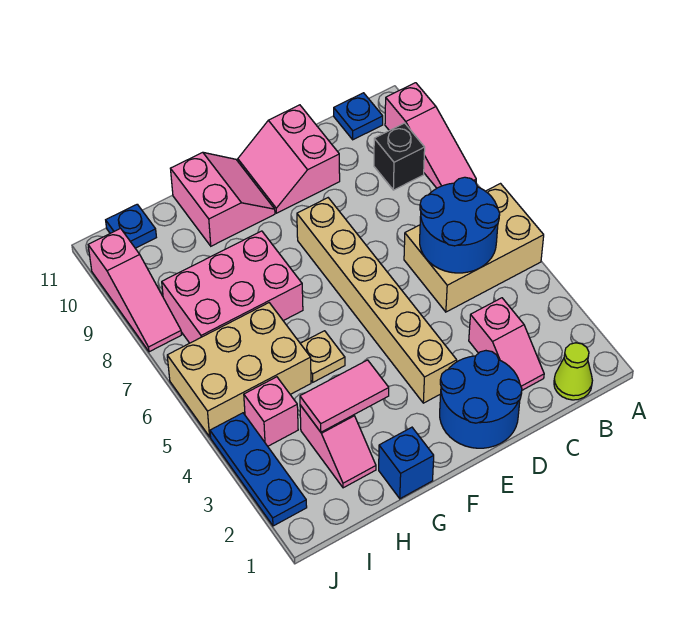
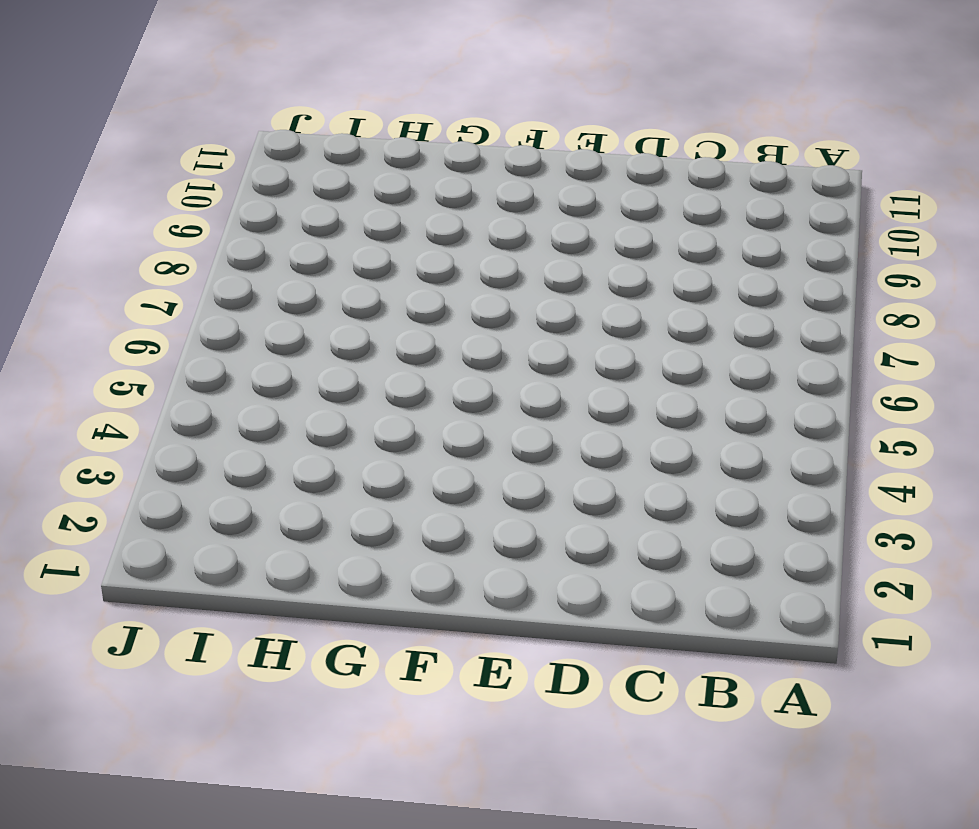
none -> tan brick A5:C6 level 1
none -> pink slope A8:A10 level 1 top 10
none -> lime cone B1 level 1

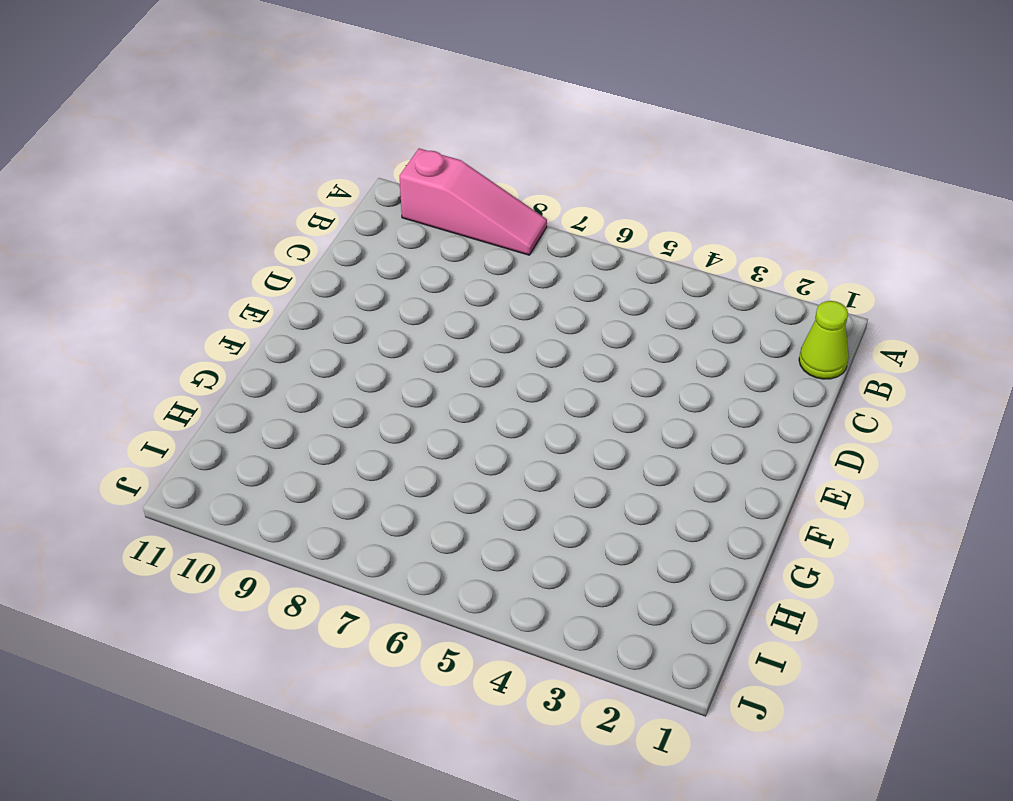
none -> tan brick A5:C6 level 1
none -> black brick B9 level 1
none -> blue plate B11 level 1

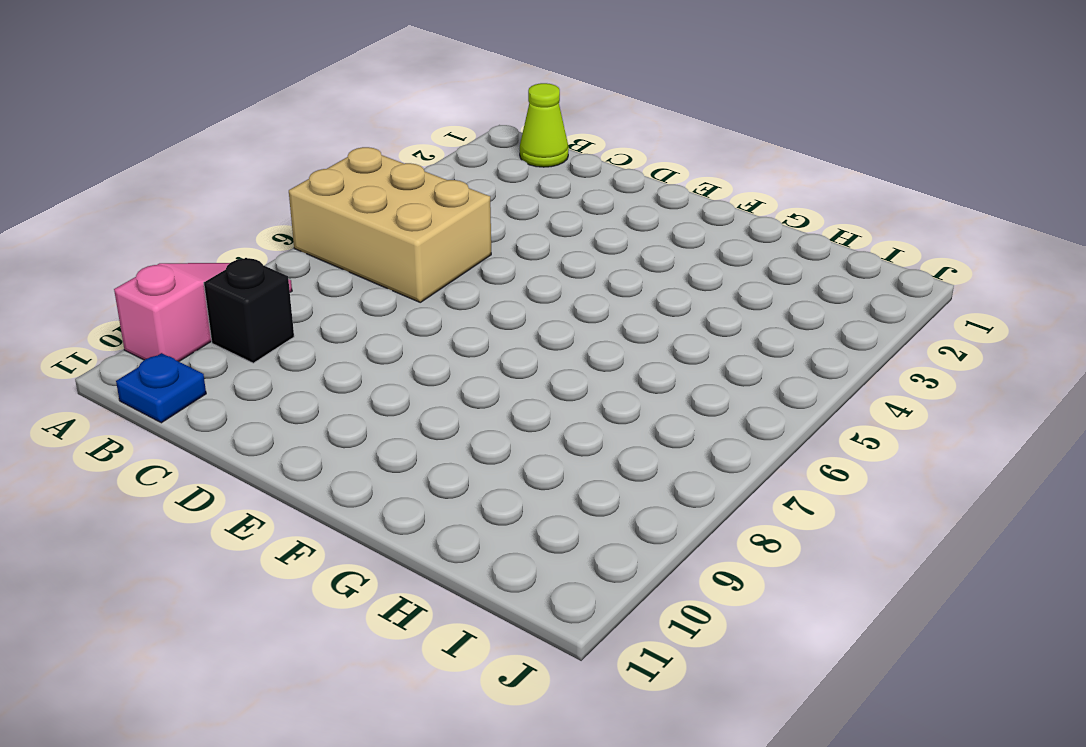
none -> pink slope C2:C3 level 1 top 3
none -> blue round brick D1:E2 level 1
none -> pink slope D10:E11 level 1 top D

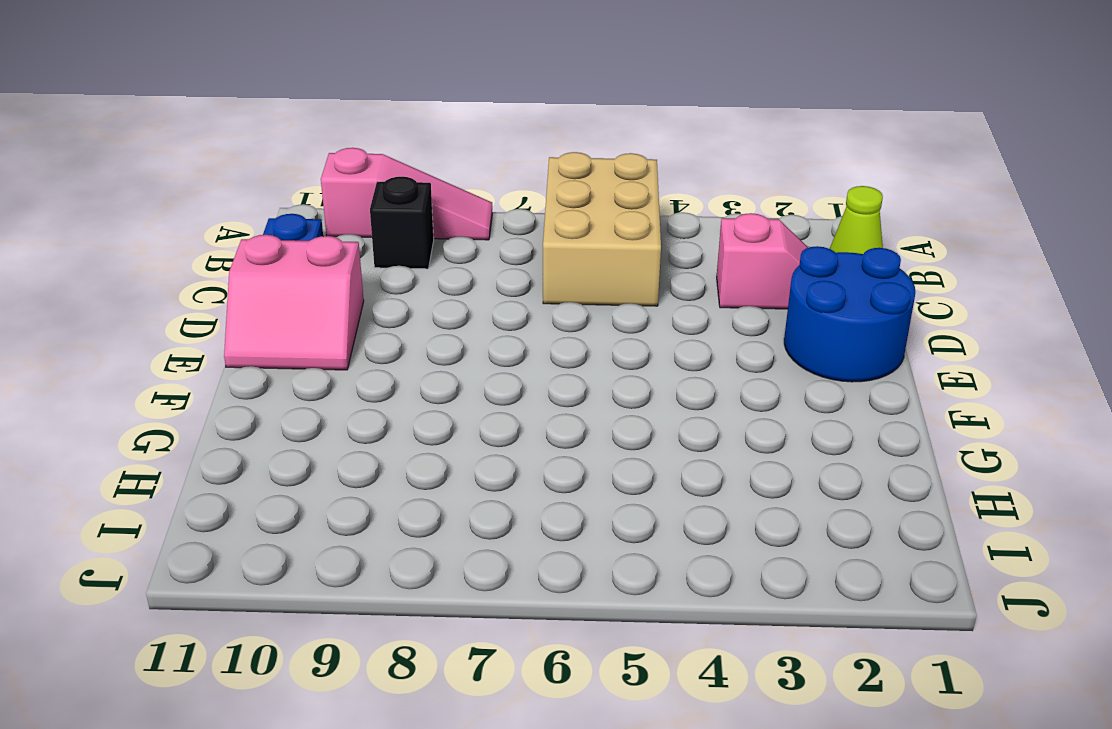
none -> tan brick E3:E8 level 1
none -> pink slope F10:G11 level 1 top G
none -> blue brick G1 level 1

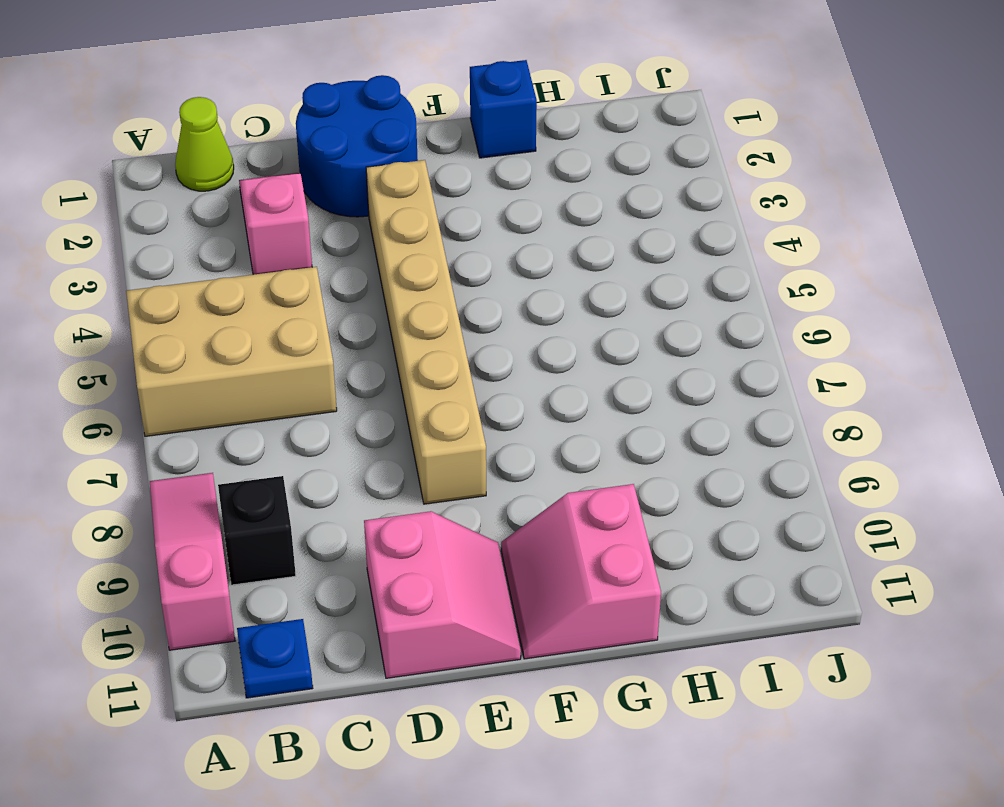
none -> tan plate G5 level 1
none -> pink brick G7:I8 level 1
none -> pink slope H2:H3 level 1 top 3

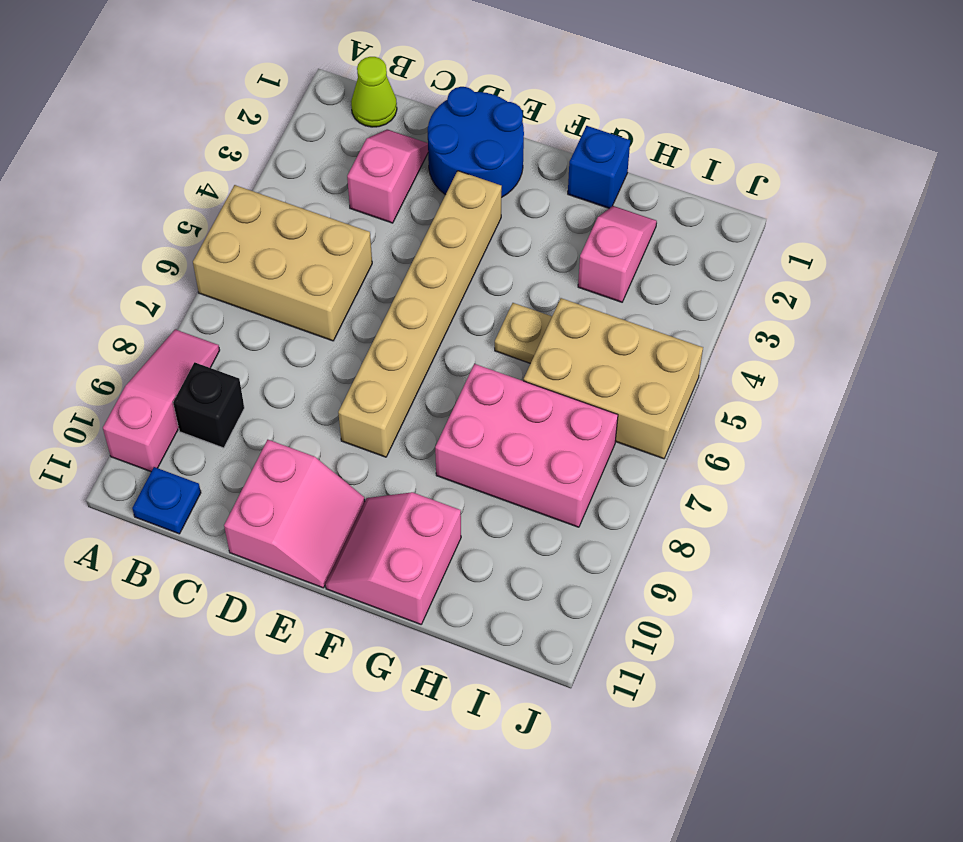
none -> pink brick I4 level 1
none -> blue plate I11 level 1
none -> blue plate J2:J4 level 1

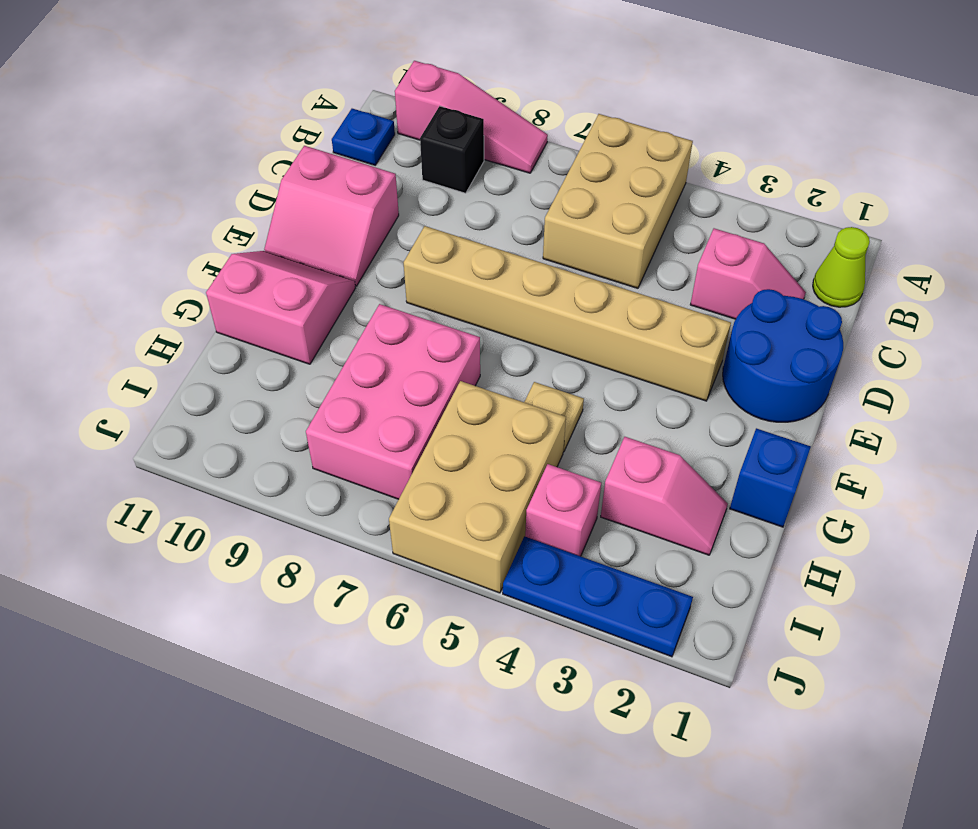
none -> blue plate I11 level 1
none -> pink slope J8:J10 level 1 top 10
none -> blue round brick B5:C6 level 2

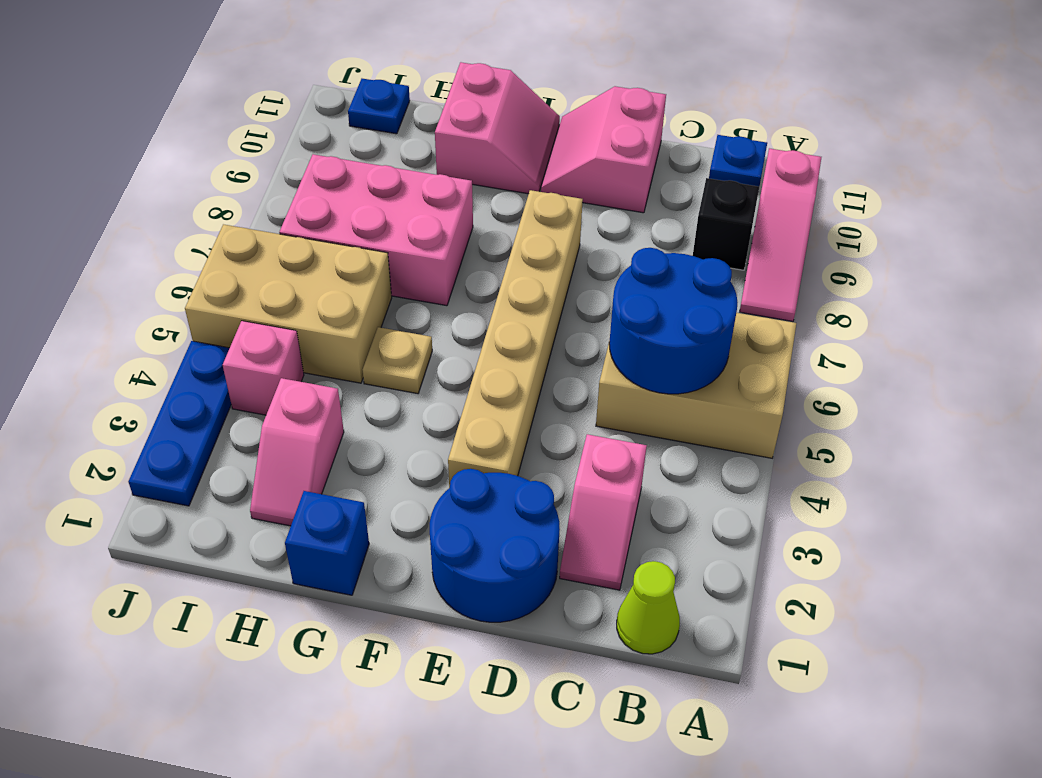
none -> pink slope J8:J10 level 1 top 10
none -> pink tile G3:H3 level 2

